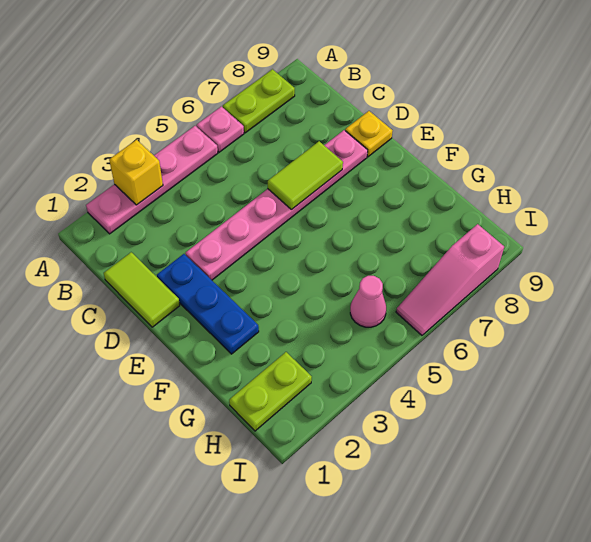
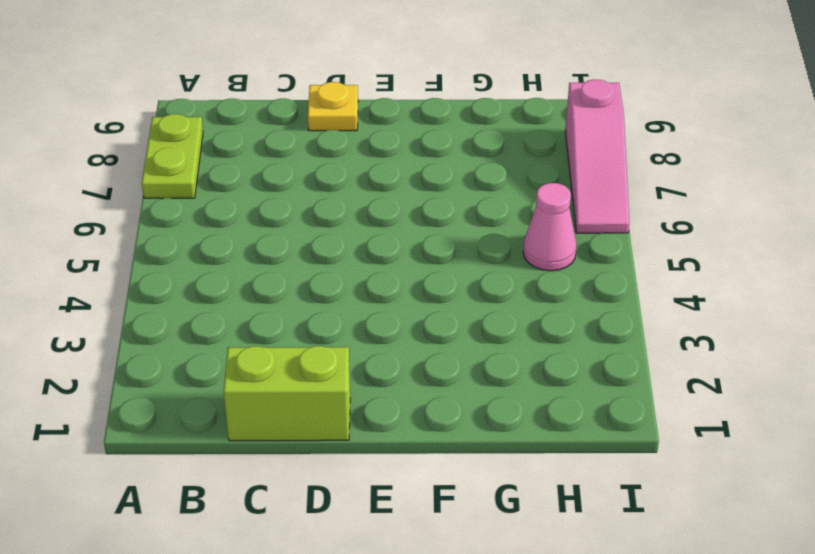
lime brick C1:D1 level 1 -> lime tile C1:D1 level 1
none -> pink plate A2:A5 level 1
none -> pink plate A6 level 1
none -> blue plate D2:F2 level 1

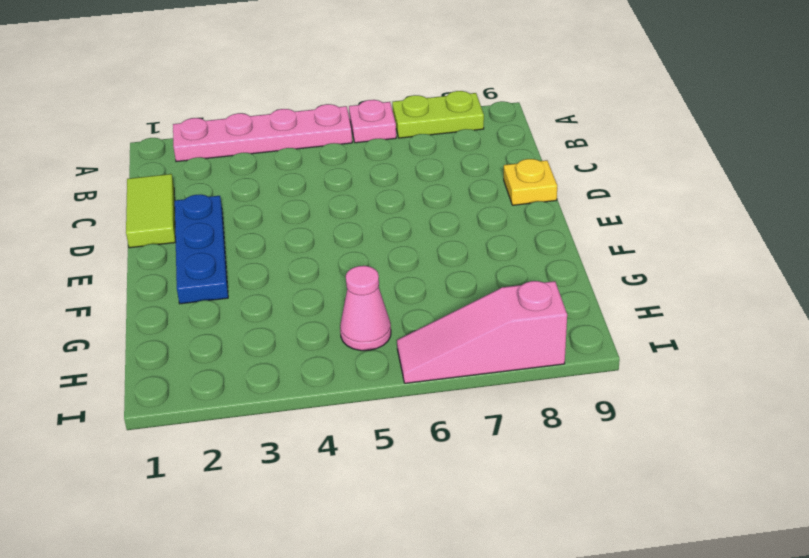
none -> pink plate D3:D8 level 1
none -> lime plate H1:H2 level 1
none -> yellow brick A3 level 2

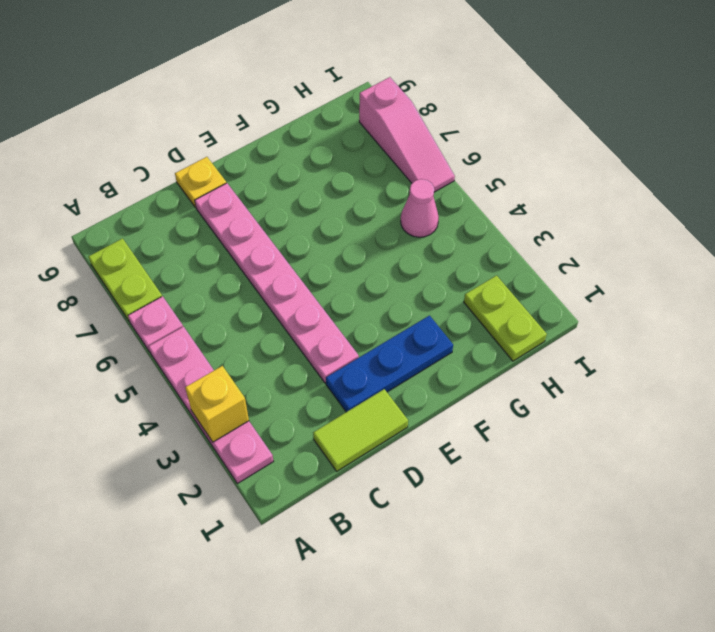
none -> lime tile D6:D7 level 2

